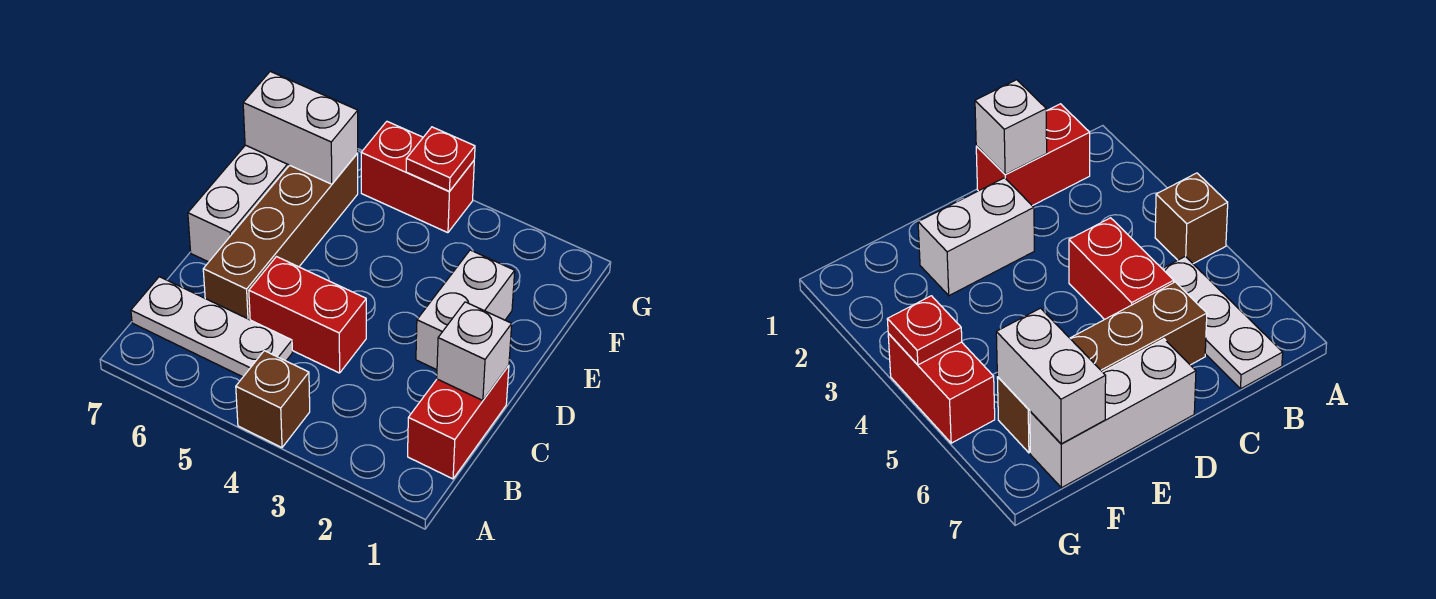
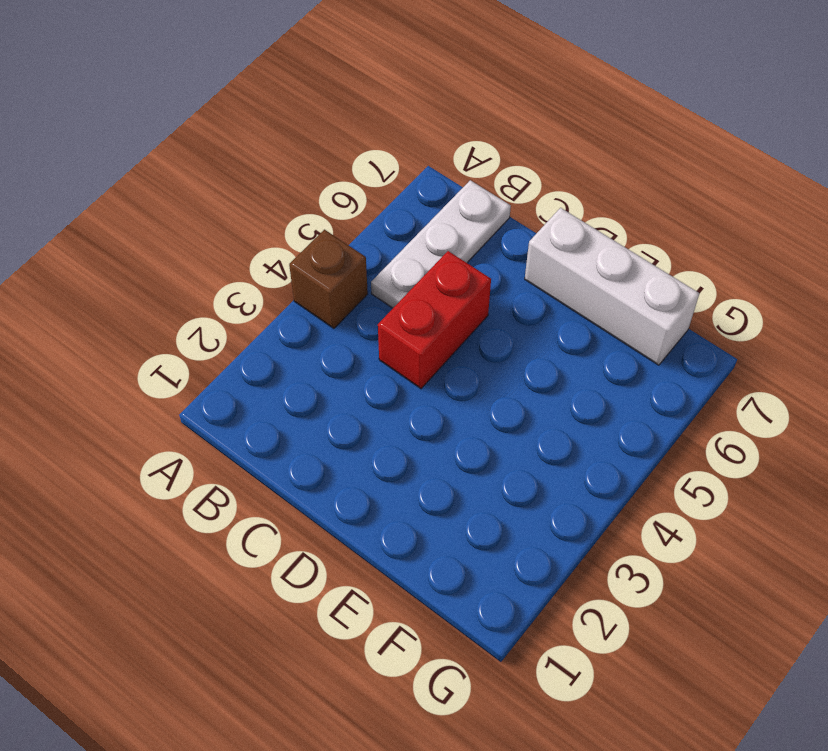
none -> red brick B1:C1 level 1
none -> brown brick C6:F6 level 1

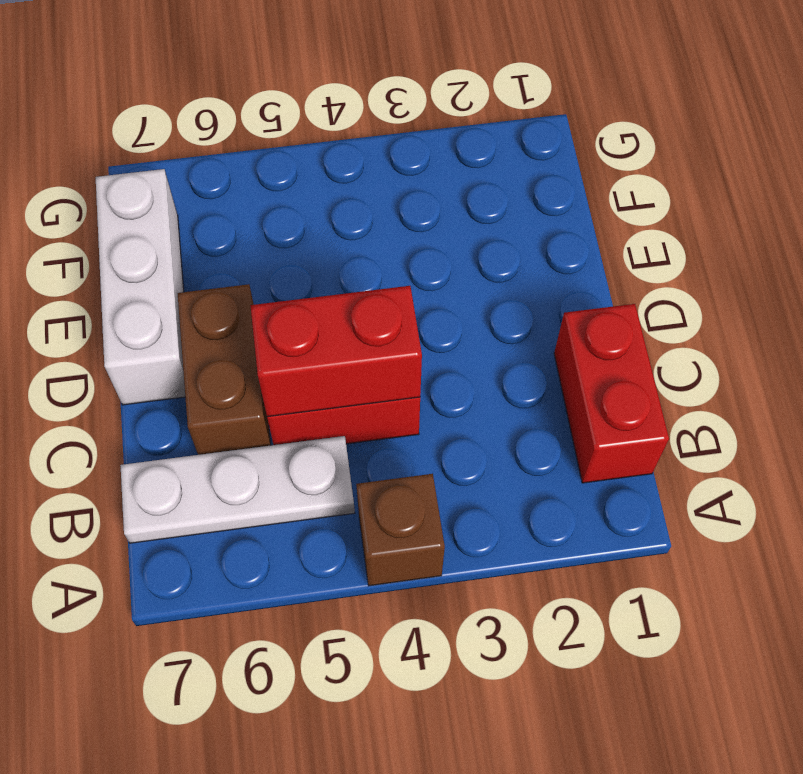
red brick C4:C5 level 2 -> red brick G4:G5 level 1
brown brick C6:D6 level 1 -> brown brick C6:F6 level 1
none -> white brick D2:E2 level 1
none -> white brick C1 level 2

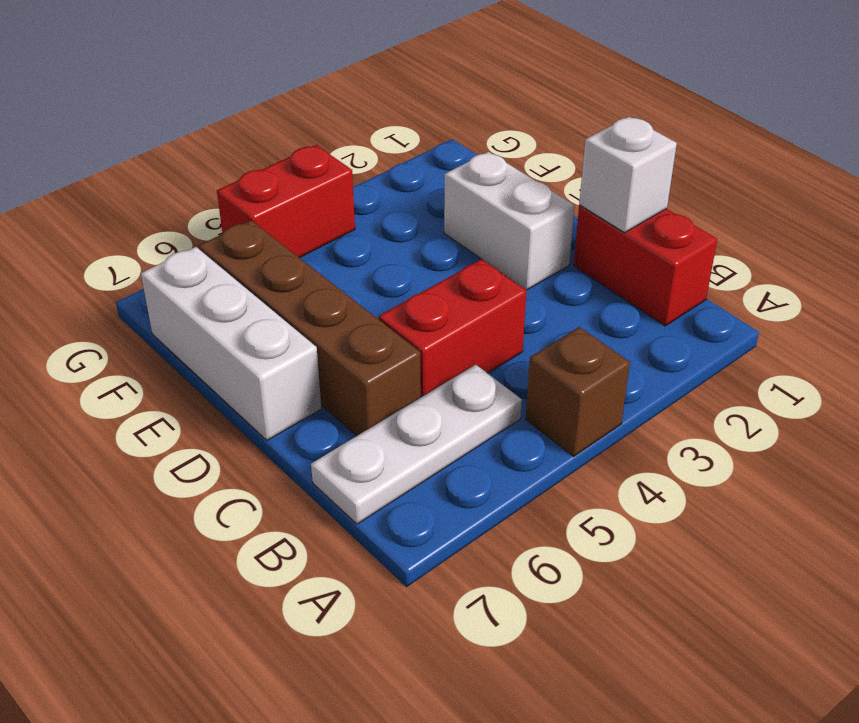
none -> white brick F6:F7 level 2
none -> red plate G4 level 2

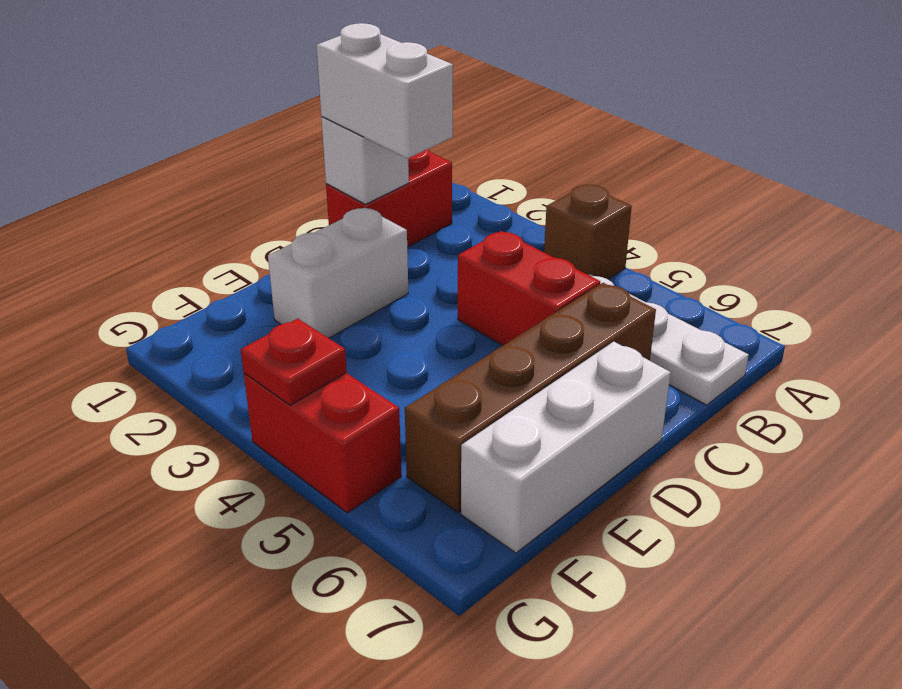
white brick C1:C2 level 3 -> white brick F6:F7 level 2

